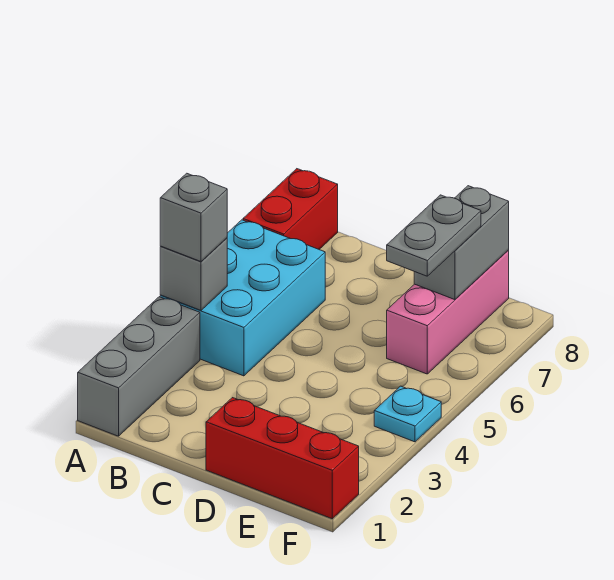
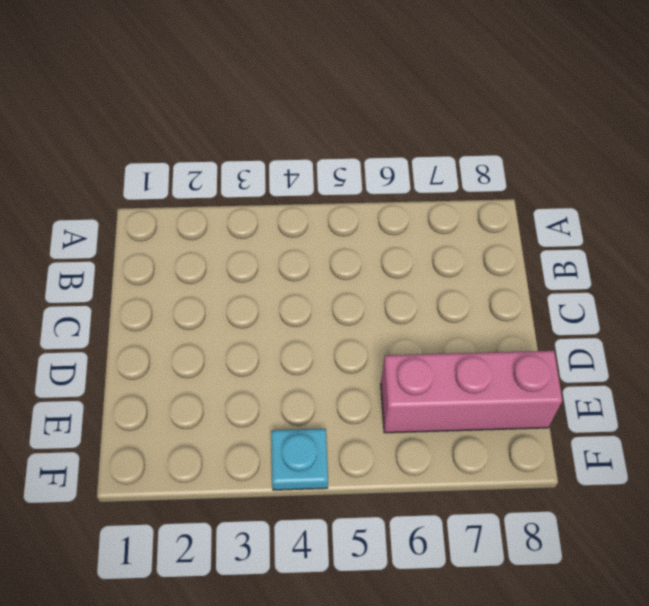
none -> grey brick A1:A3 level 1
none -> cyan brick A4:B6 level 1

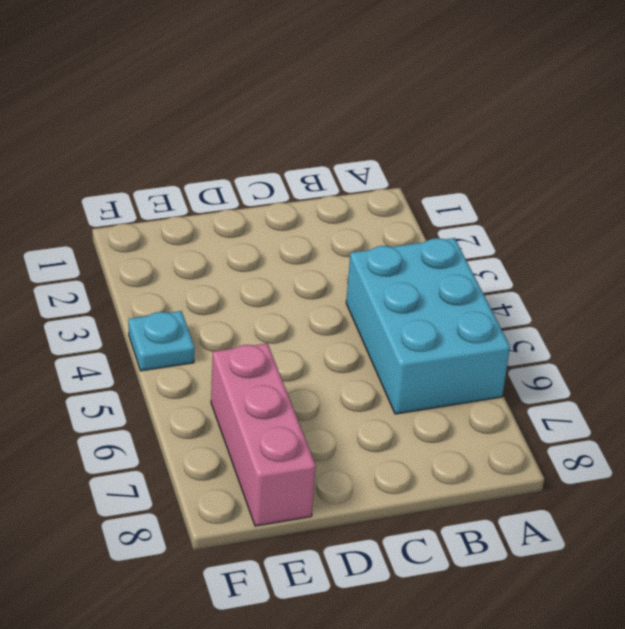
none -> grey brick A1:A3 level 1
none -> red brick A7:A8 level 1

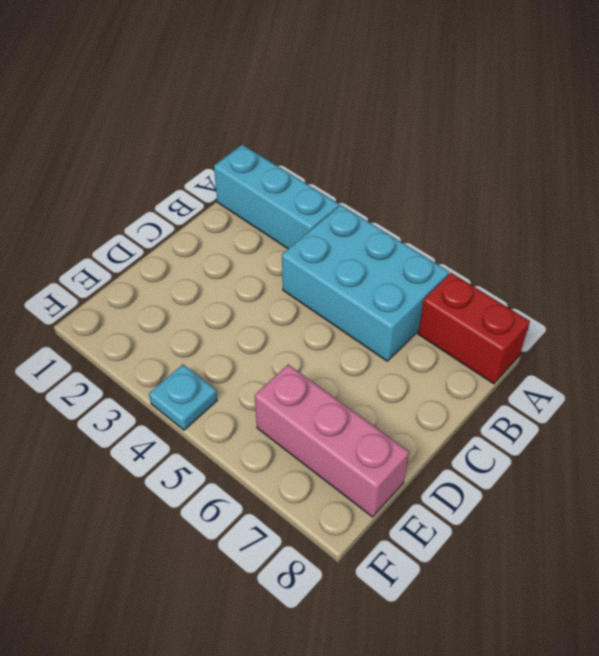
cyan brick A1:A3 level 1 -> grey brick A1:A3 level 1
none -> red brick D1:F1 level 1
none -> grey brick A4 level 2

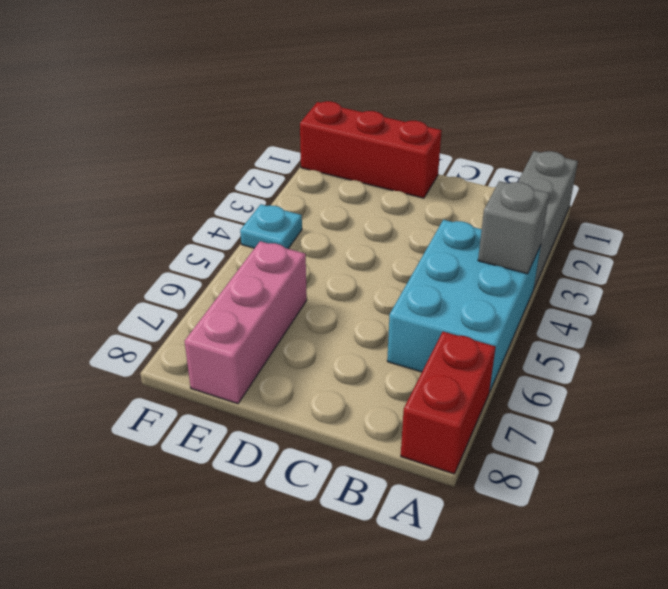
none -> grey brick E7:E8 level 2
none -> grey brick A4 level 3

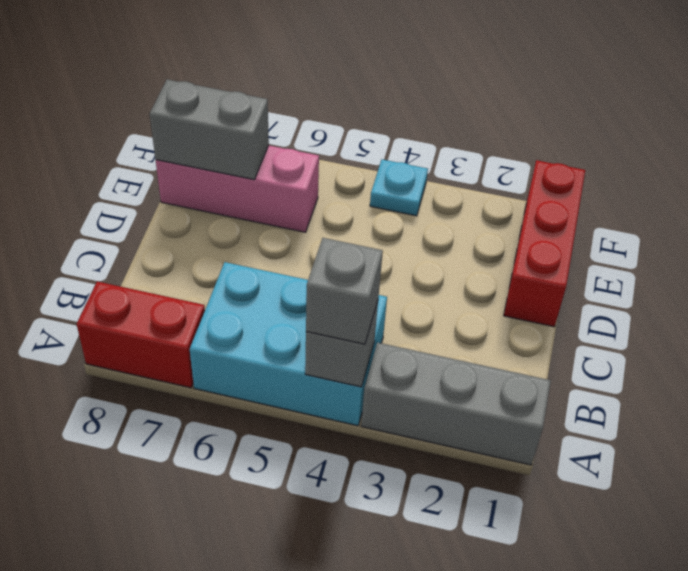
none -> grey plate E6:E7 level 3

